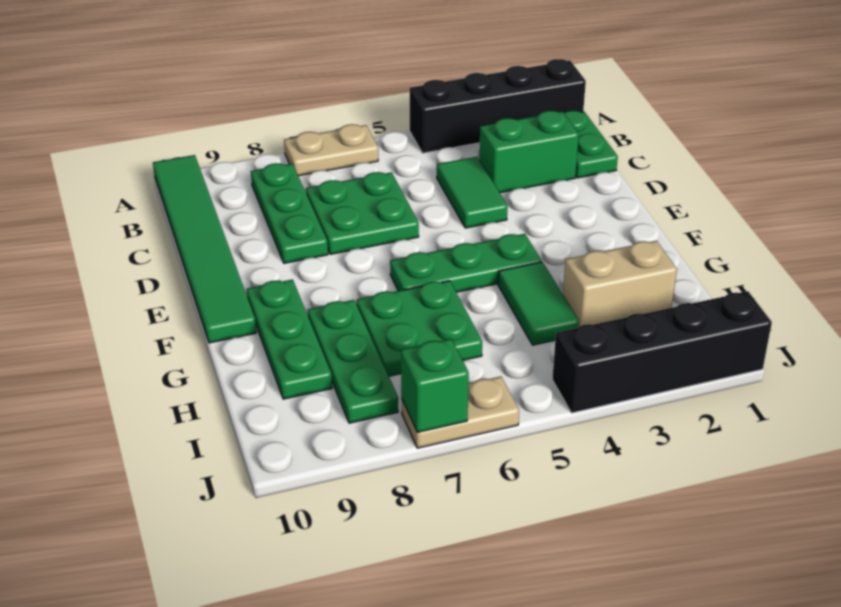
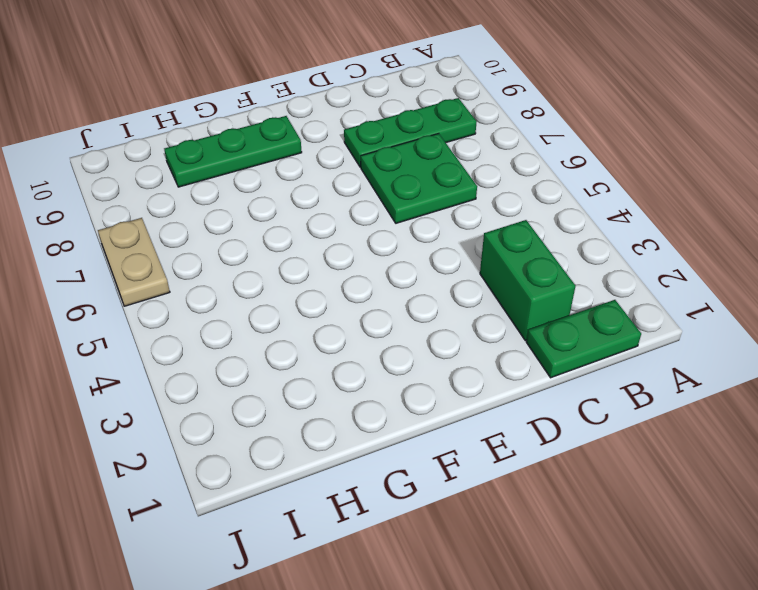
none -> black brick A1:A4 level 1
none -> tan plate A6:A7 level 1
none -> green tile A10:F10 level 1

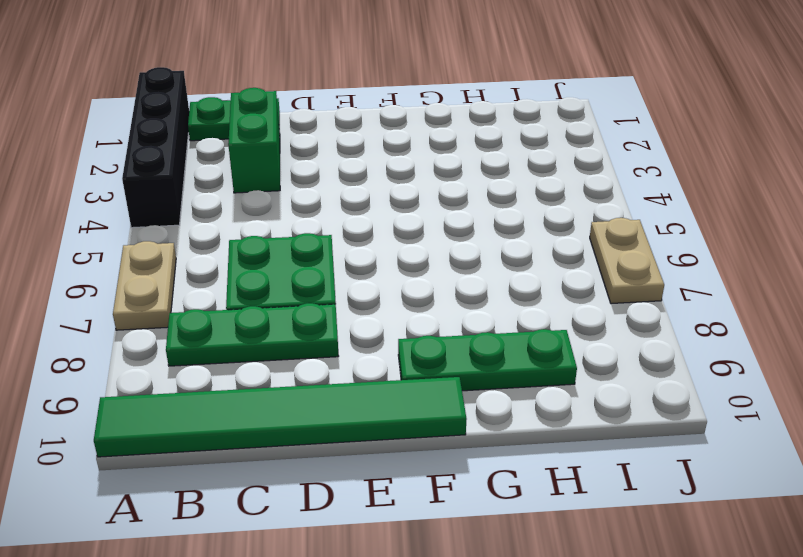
none -> green tile C4:D4 level 1
none -> green plate F4:F6 level 1
none -> green tile G4:H4 level 1

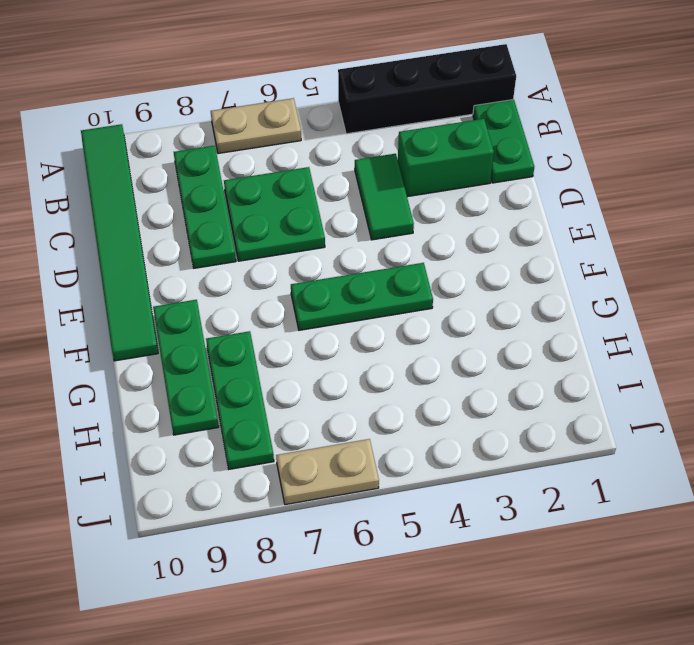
none -> green tile G4:H4 level 1
none -> green plate G6:H7 level 1
none -> tan brick H2:H3 level 1

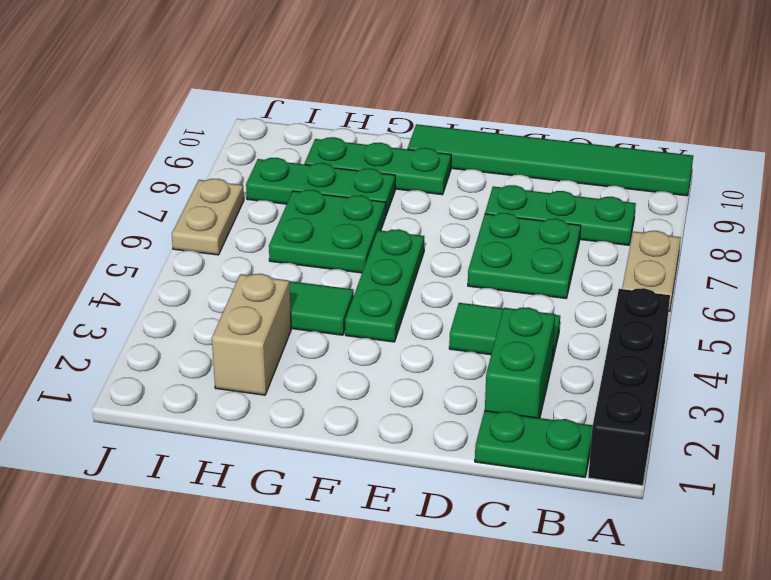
none -> black brick J1:J4 level 1
none -> green brick J7 level 2

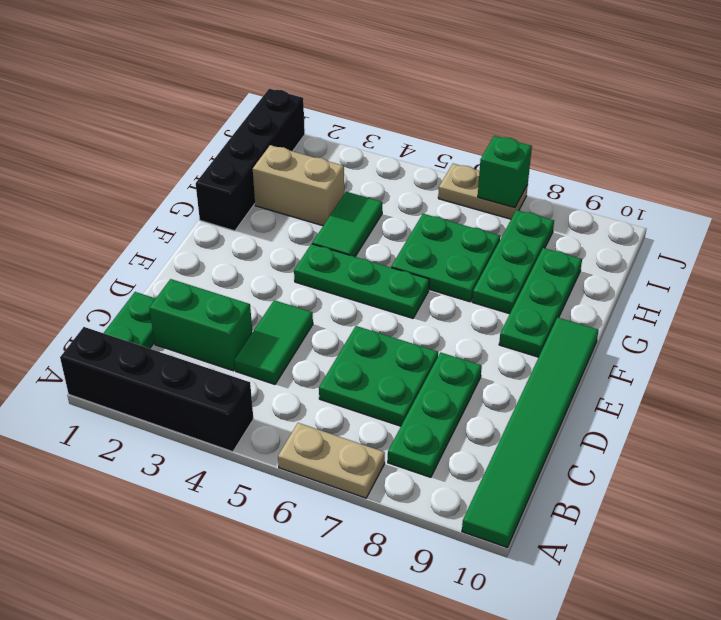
black brick G1:J1 level 1 -> black brick J1:J4 level 1

